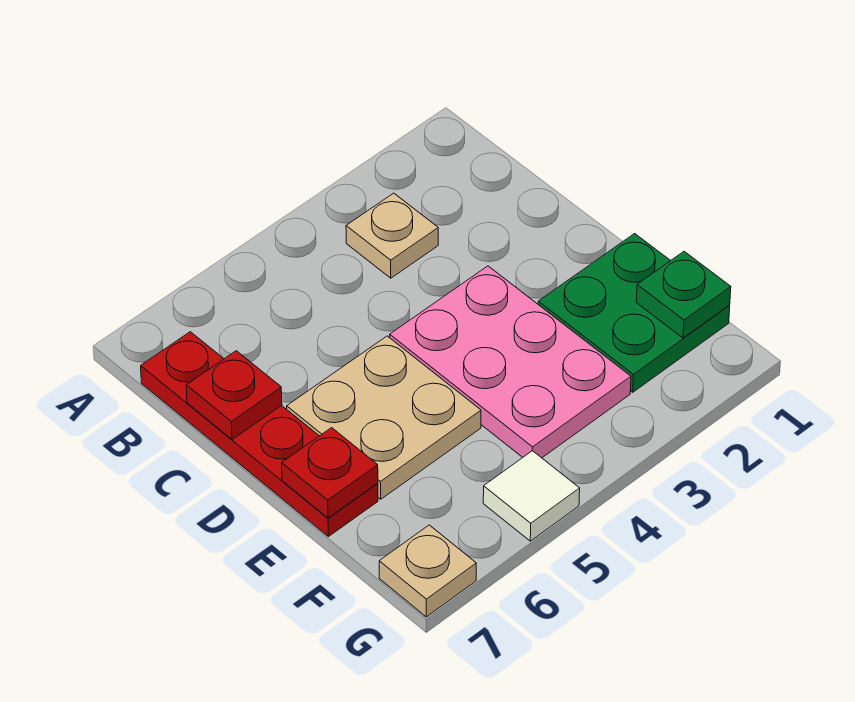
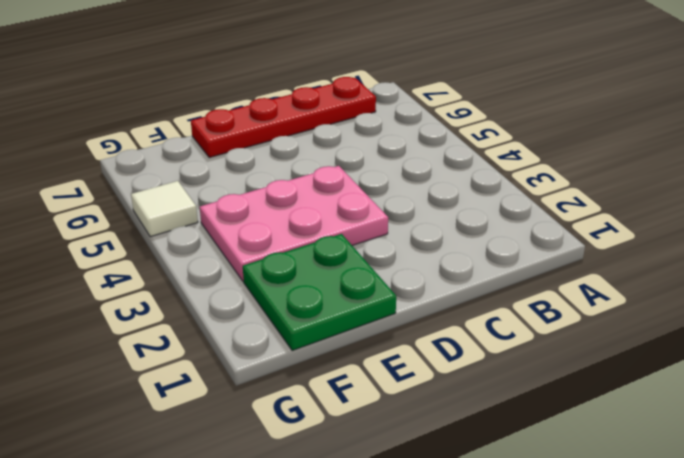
none -> tan plate B3 level 1
none -> tan plate D5:E6 level 1

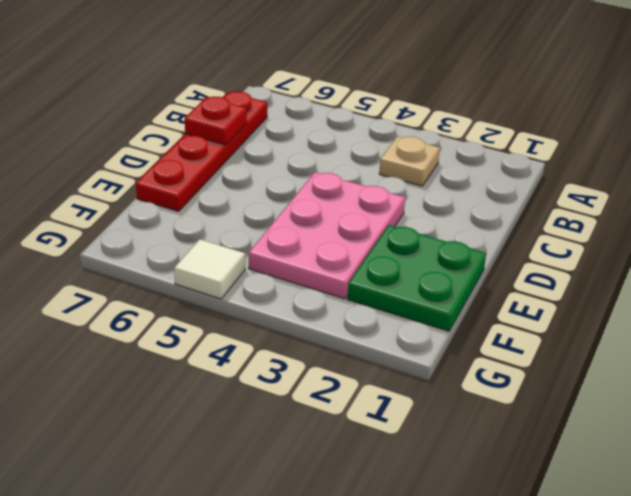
none -> tan plate D5:E6 level 1
none -> tan plate G7 level 1

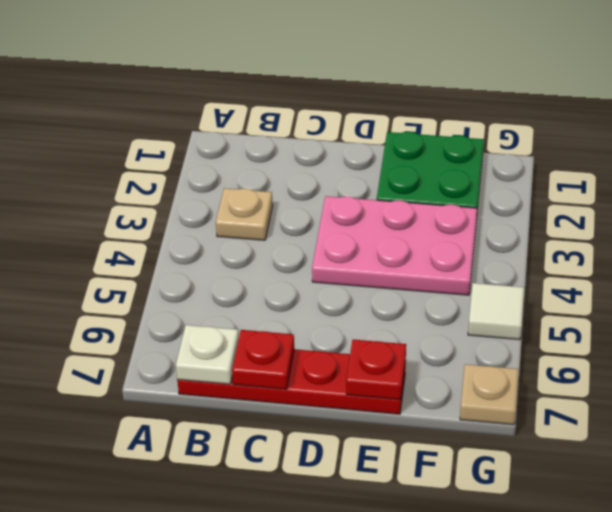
white plate B7 level 2 -> none
none -> tan plate D5:E6 level 1
none -> green plate F1 level 2

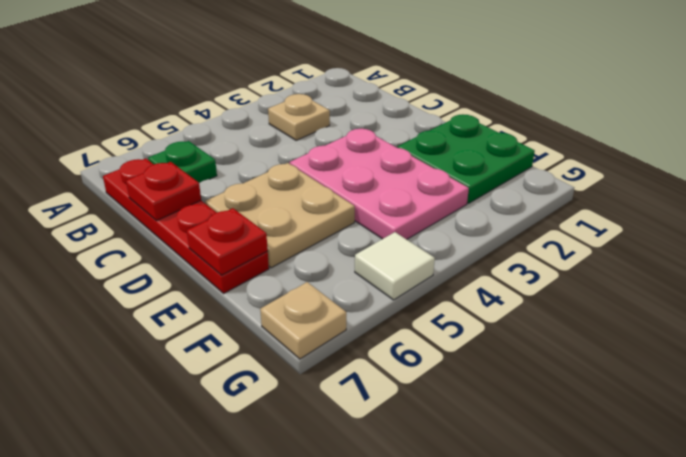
green plate B6 level 1 -> green plate F1 level 2

